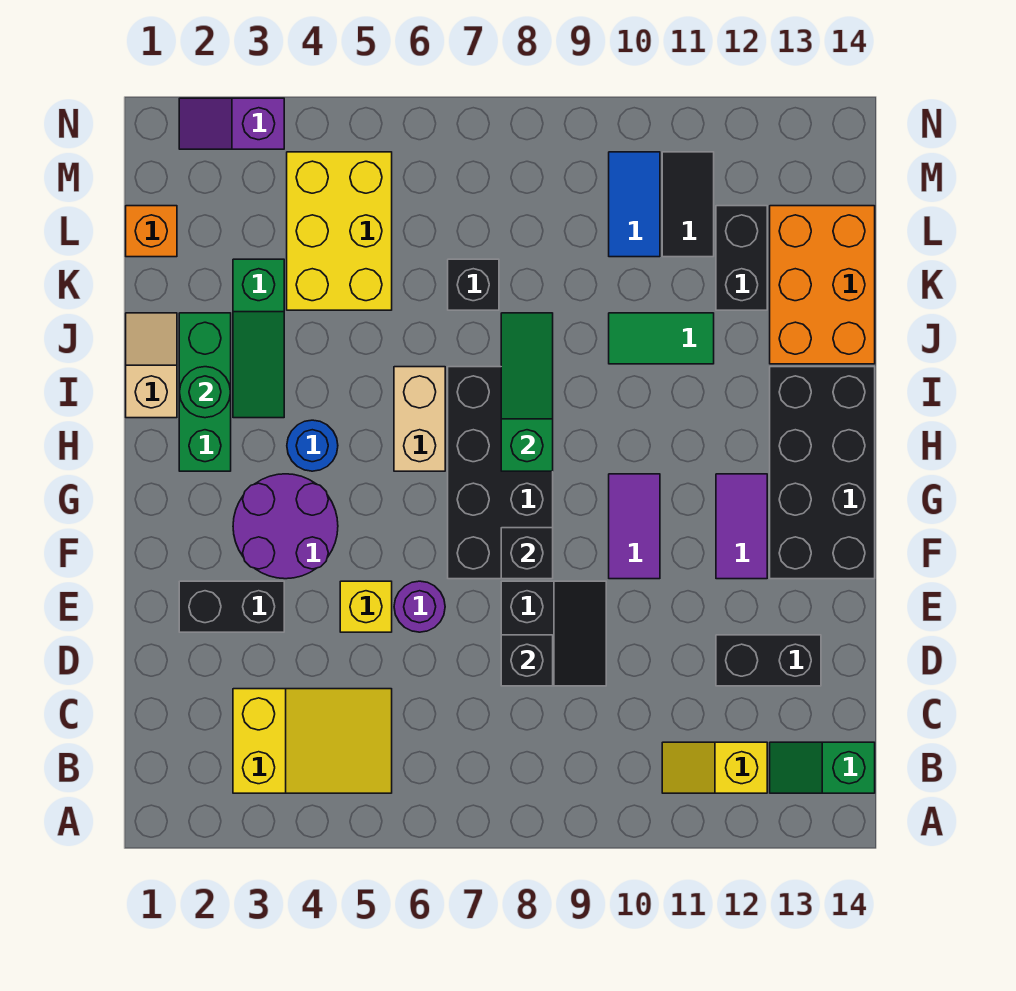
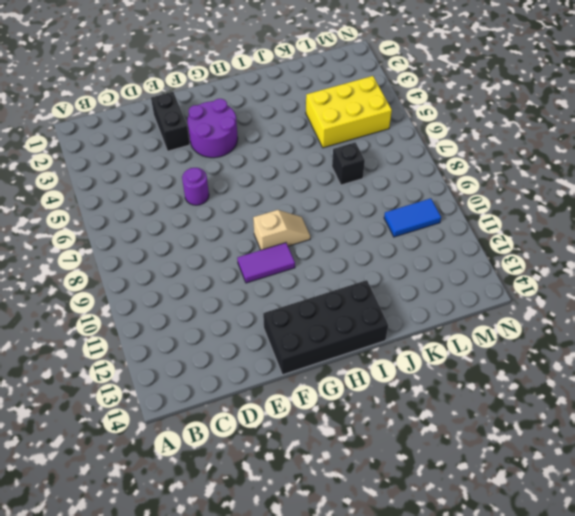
tan slope G9:H9 level 1 top G -> tan slope I1:J1 level 1 top I
none -> yellow slope B3:C5 level 1 top 3
none -> yellow slope B11:B12 level 1 top 12
none -> green slope B13:B14 level 1 top 14
none -> black slope D8:E9 level 1 top 8

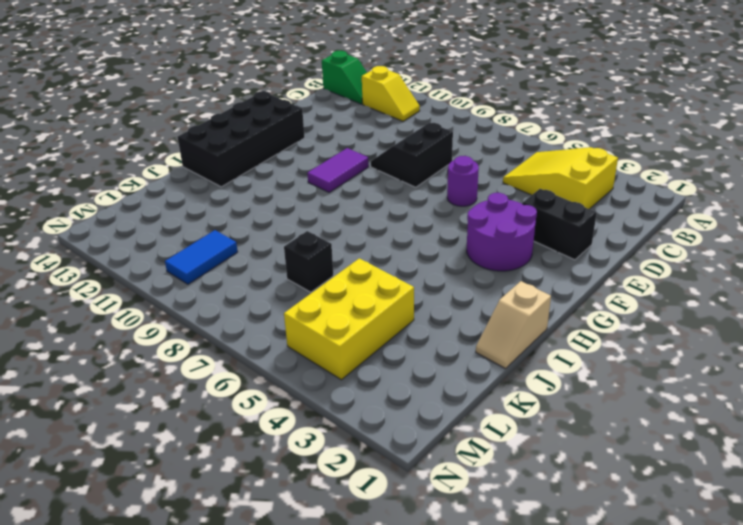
none -> black brick D12:D13 level 1
none -> yellow brick E5 level 1
none -> black brick F7:I8 level 1
none -> purple tile F12:G12 level 1

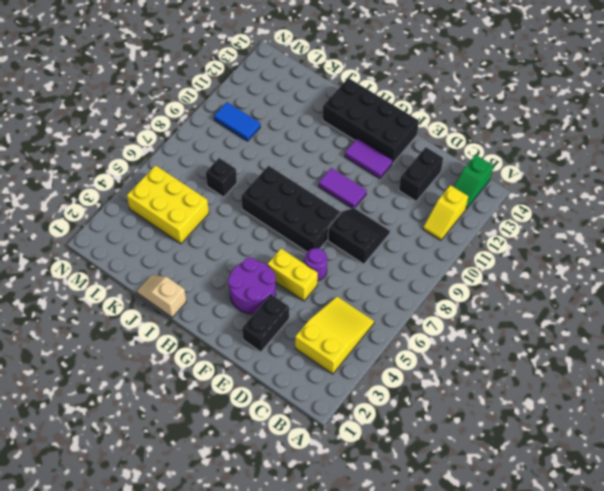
yellow brick E5:F5 level 1 -> yellow brick E5 level 1
none -> green brick H2:J2 level 1
none -> blue round brick H4 level 1
none -> tan brick H6:I6 level 1
none -> green slope I3:K3 level 1 top K

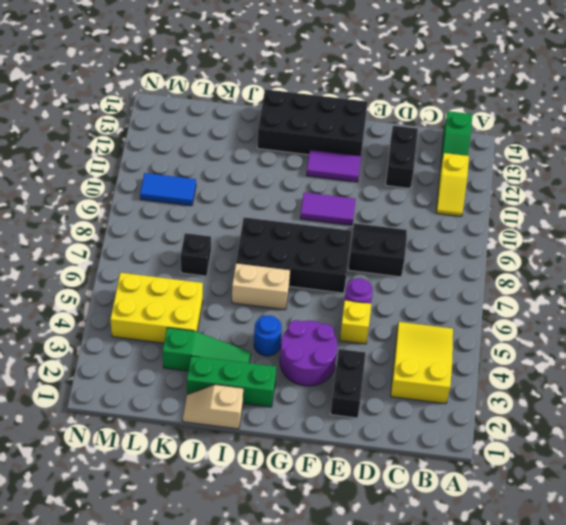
none -> green tile J10:J11 level 1
none -> orange brick J13:L14 level 1
none -> black brick K12:L12 level 1
none -> orange brick L1 level 1

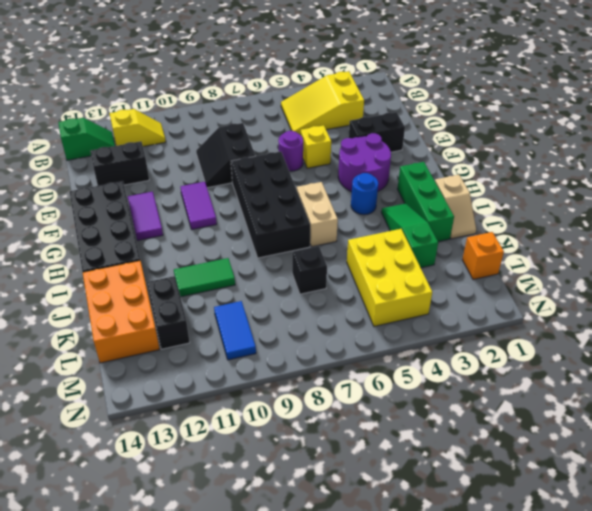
none -> black tile L11:M11 level 1
none -> purple slope N2:N3 level 1 top 3
none -> black brick D8 level 2
none -> black brick F8 level 2

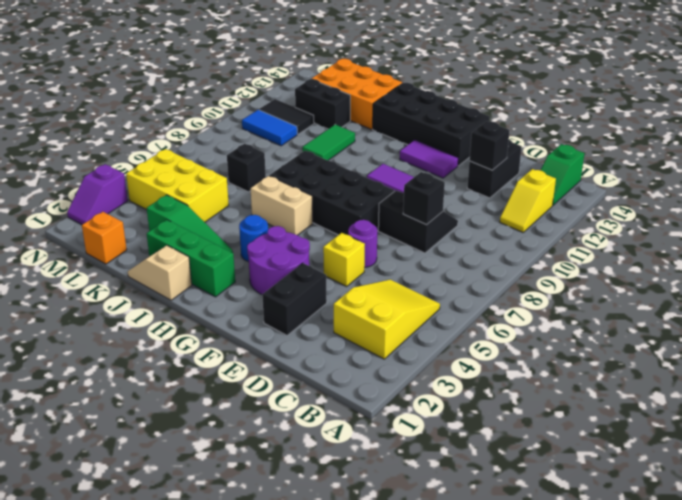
black brick D12 level 2 -> black brick F8 level 2
none -> green slope H8:J8 level 2 top H
none -> green round brick I2 level 2

